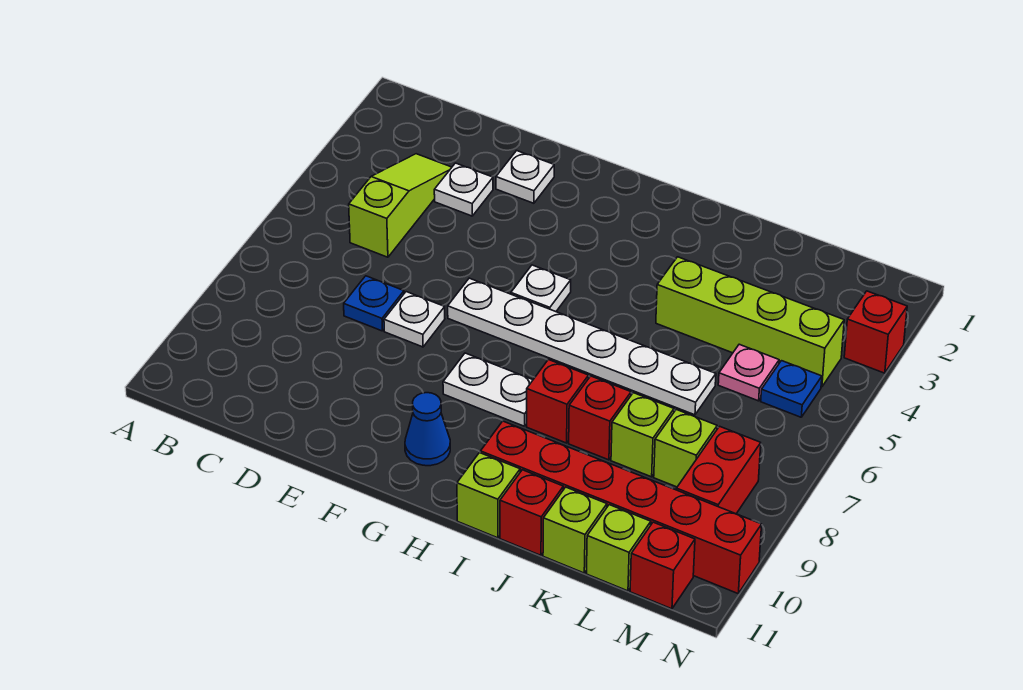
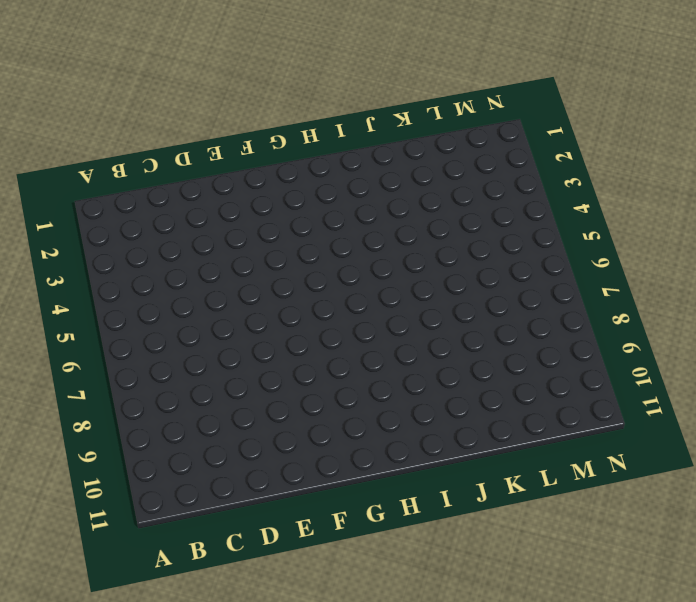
none -> lime slope C3:C5 level 1 top 5
none -> white plate D3 level 1
none -> blue plate D7 level 1

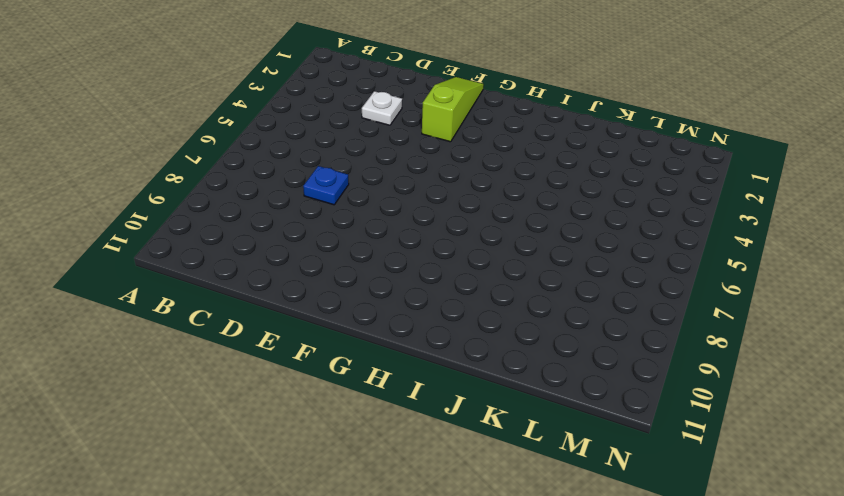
lime slope F1:F3 level 1 top 3 -> lime slope C3:C5 level 1 top 5
none -> white plate E2 level 1
none -> white plate E7 level 1
none -> white plate F6:K6 level 1

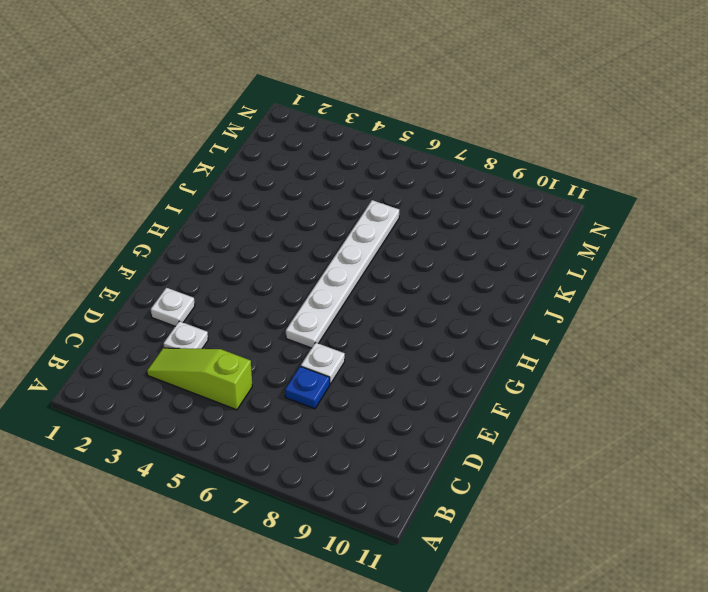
none -> white plate G5 level 1
none -> white plate G8:H8 level 1
none -> blue cone G10 level 1

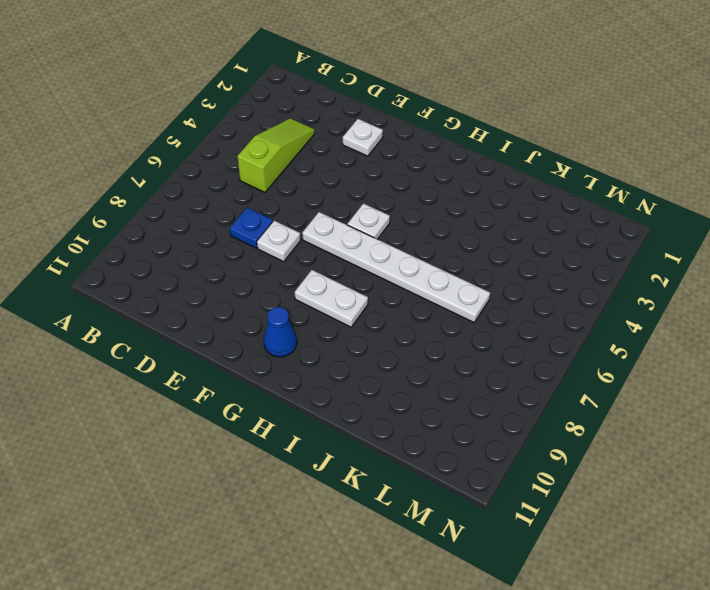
none -> white plate D3 level 1
none -> red brick I8 level 1
none -> red brick I10:N10 level 1

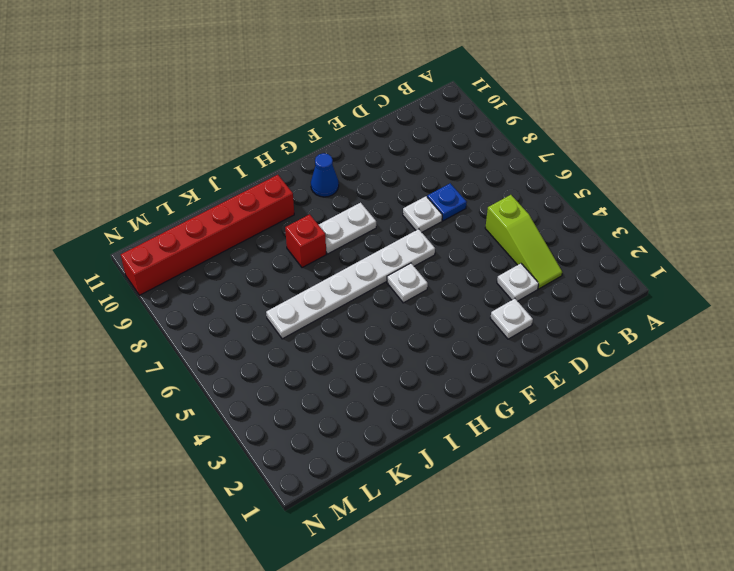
none -> lime brick I11 level 1
none -> lime brick J4:M4 level 1
none -> red brick J8 level 1

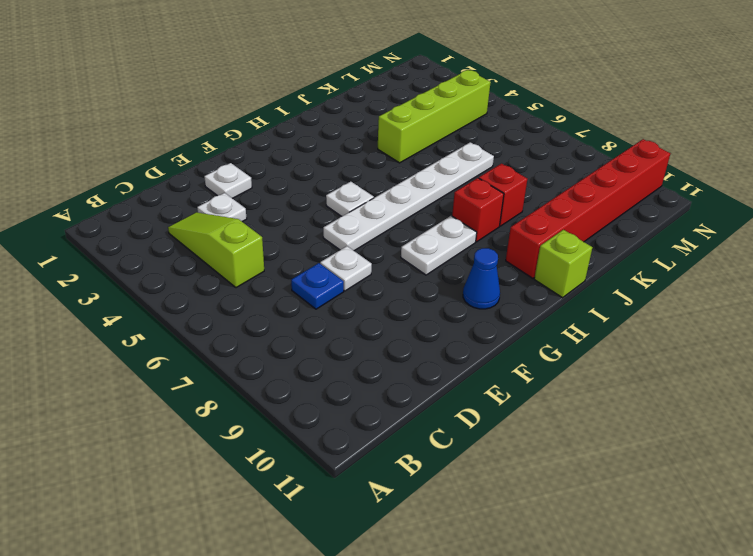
none -> red brick J11 level 1
none -> lime brick K8 level 1
none -> lime brick K11 level 1

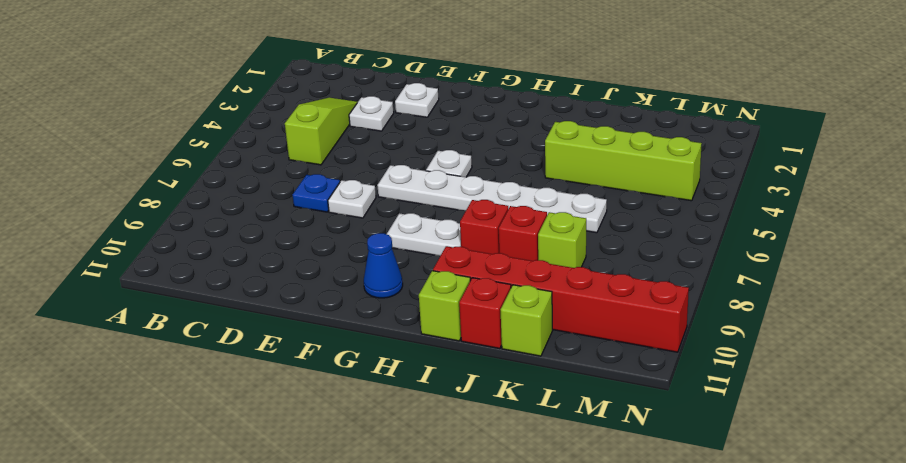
none -> pink plate L5 level 1
none -> lime brick L8 level 1
none -> lime brick L11 level 1

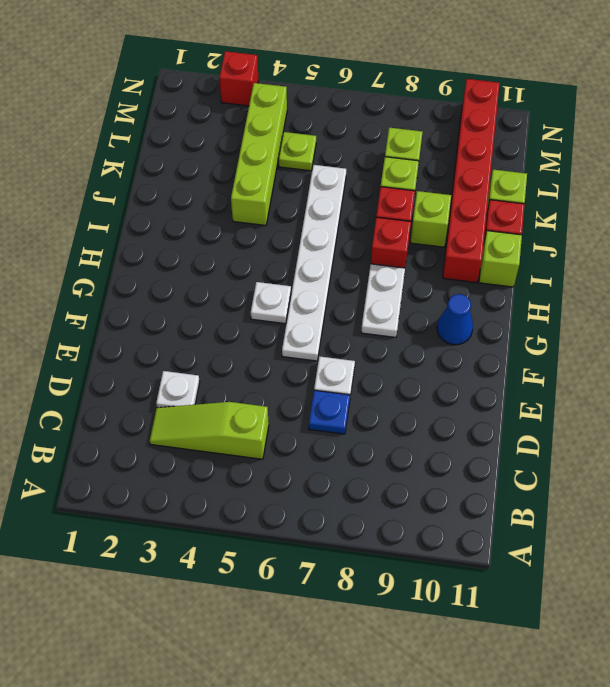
lime brick J9 level 1 -> lime brick L11 level 1
lime plate L5 level 1 -> pink plate L5 level 1
none -> white plate E2 level 1
none -> blue plate M5 level 1
none -> red brick M8:M9 level 1

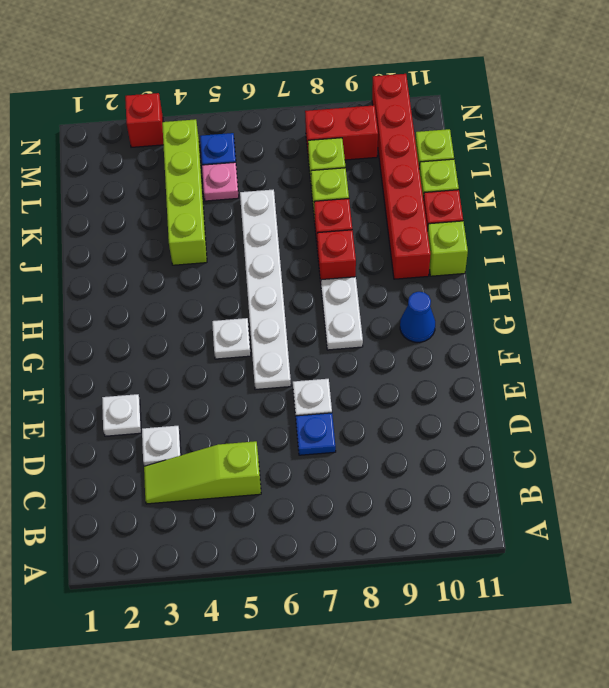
none -> red brick M11 level 1

